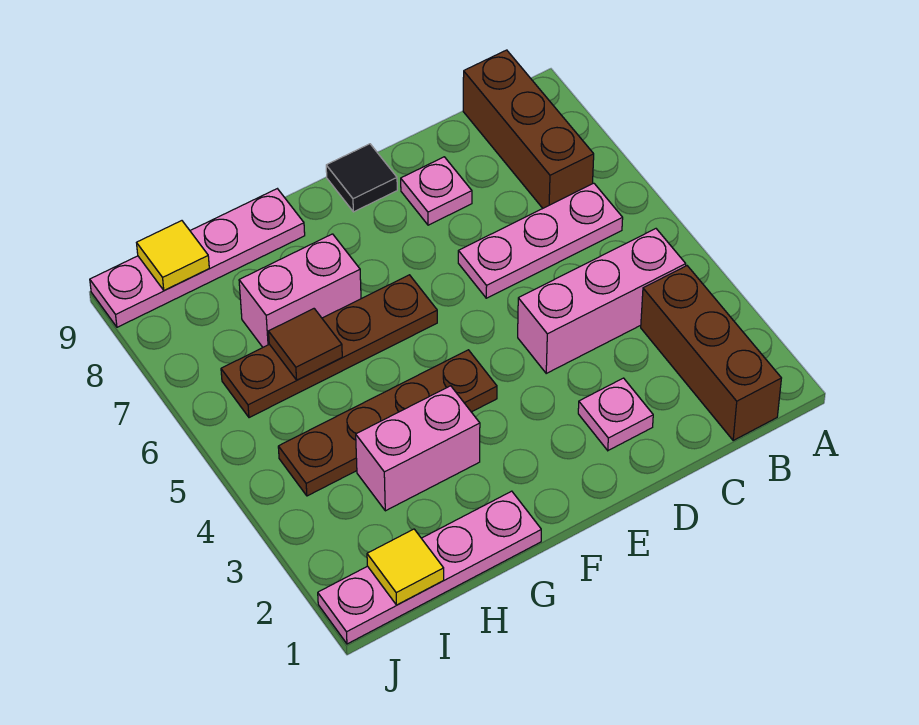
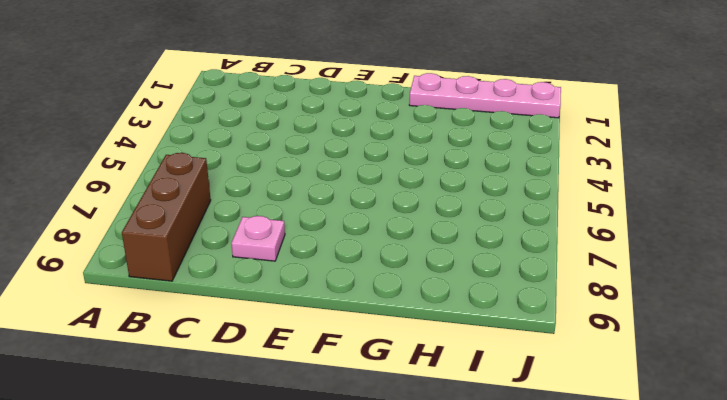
none -> brown brick B1:B3 level 1
none -> pink brick B4:D4 level 1
none -> pink plate B6:D6 level 1

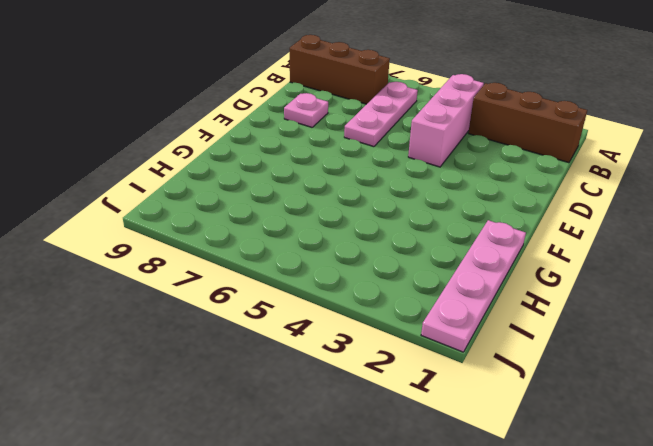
none -> pink plate D2 level 1
none -> black tile E9 level 1
none -> brown plate F4:I4 level 1

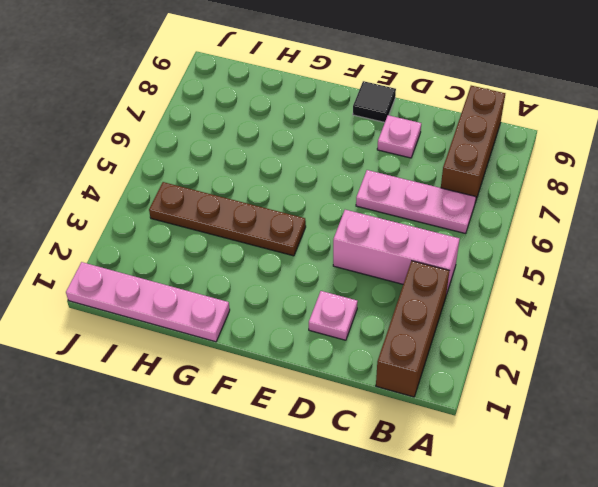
none -> brown plate F6:I6 level 1
none -> pink brick G3:H3 level 1
none -> pink brick G7:H7 level 1

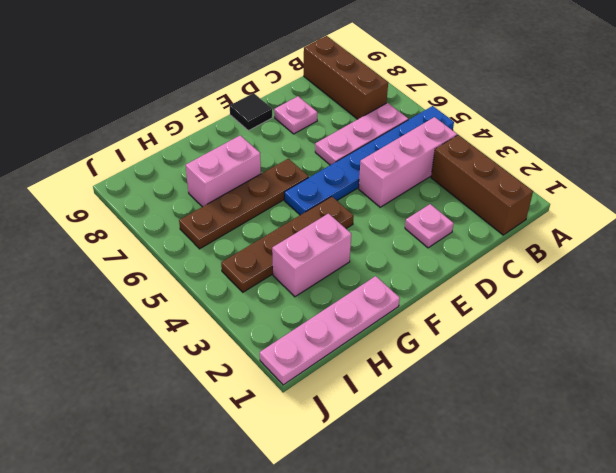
blue plate A5:F5 level 1 -> none
none -> pink plate G9:J9 level 1
none -> brown tile H6 level 2
none -> yellow tile I1 level 2

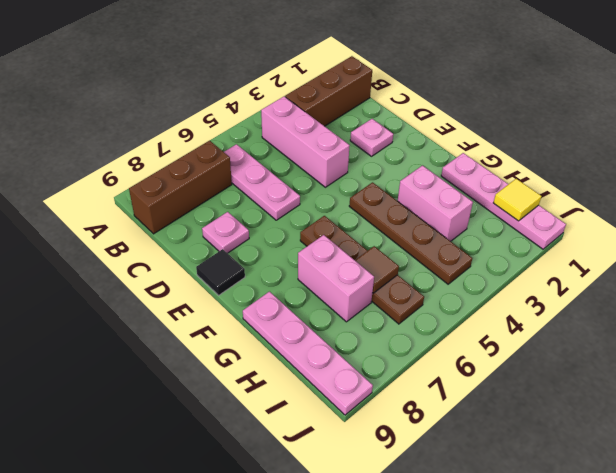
none -> yellow tile I9 level 2

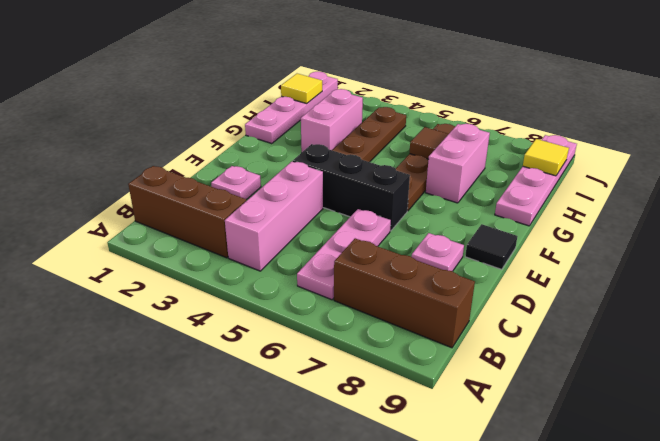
black brick E4:E6 level 1 -> none

